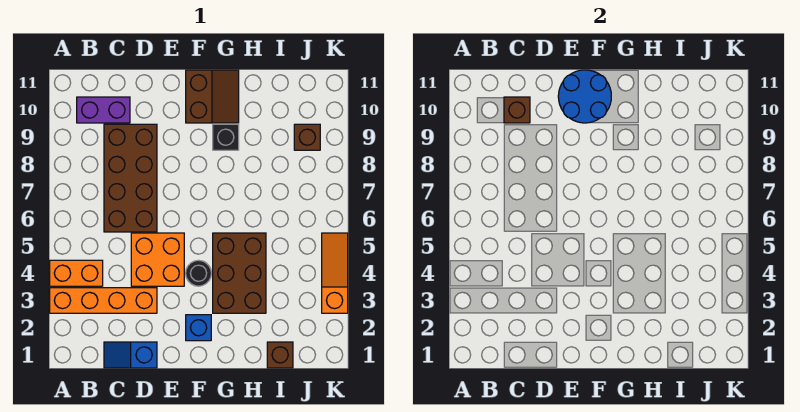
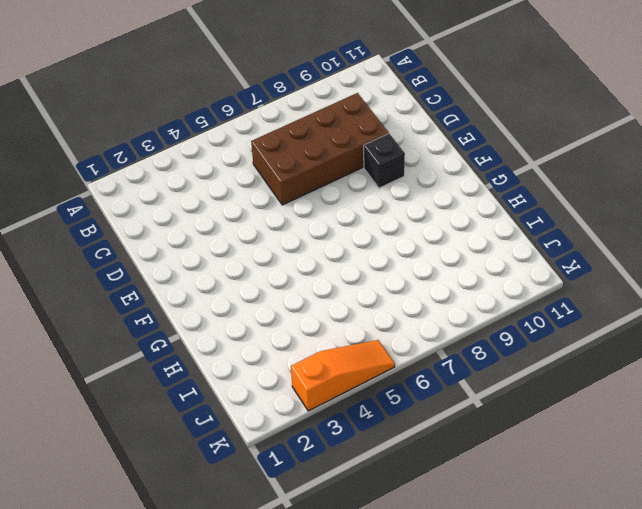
black brick E9 level 1 -> black brick G9 level 1
none -> orange brick A3:D3 level 1
none -> orange brick A4:B4 level 1
none -> purple brick B10:C10 level 1

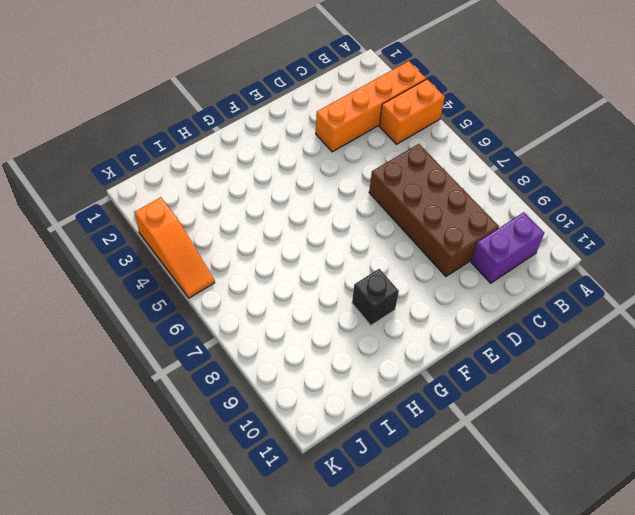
none -> blue slope C1:D1 level 1 top D
none -> orange brick D4:E5 level 1
none -> blue brick F2 level 1

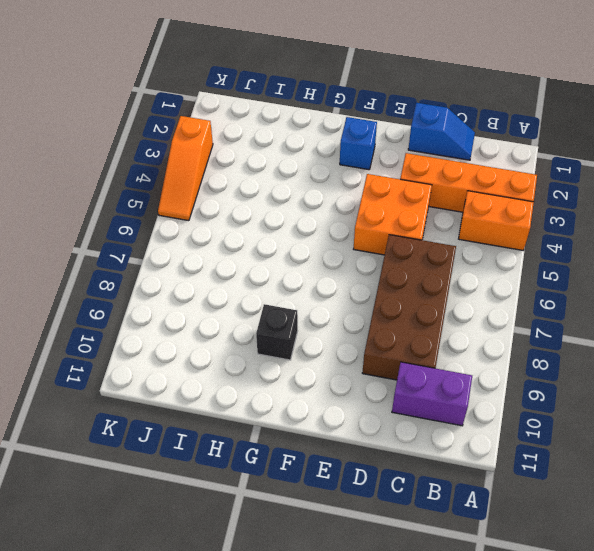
none -> black round brick F4 level 1
none -> brown slope F10:G11 level 1 top F
none -> brown brick G3:H5 level 1

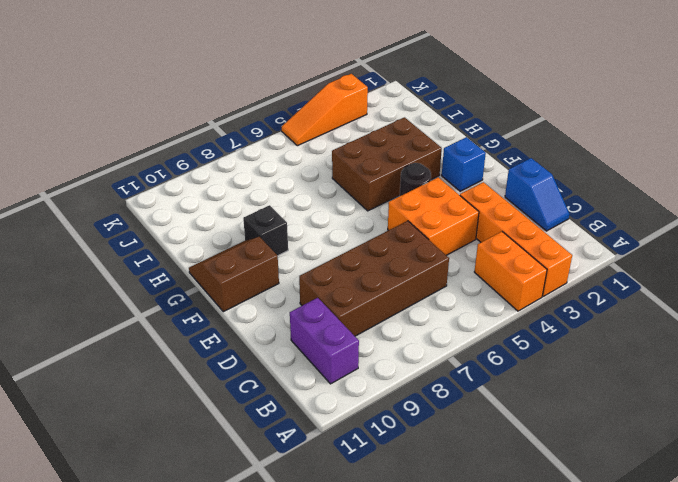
none -> brown brick I1 level 1
none -> brown brick J9 level 1
none -> brown brick C10 level 2

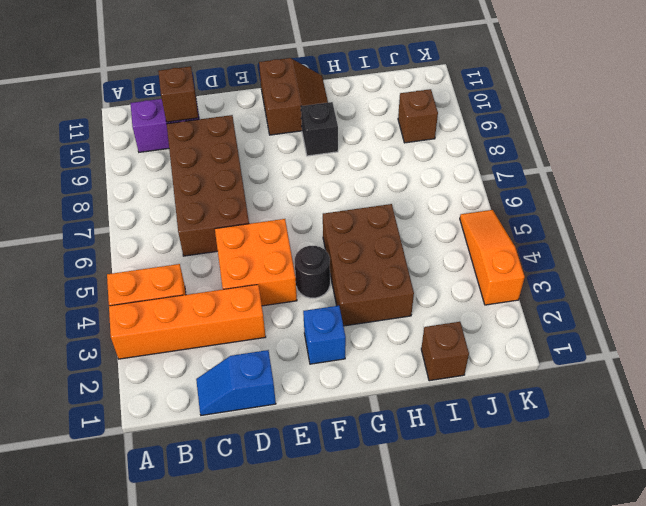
none -> blue round brick E10:F11 level 2

